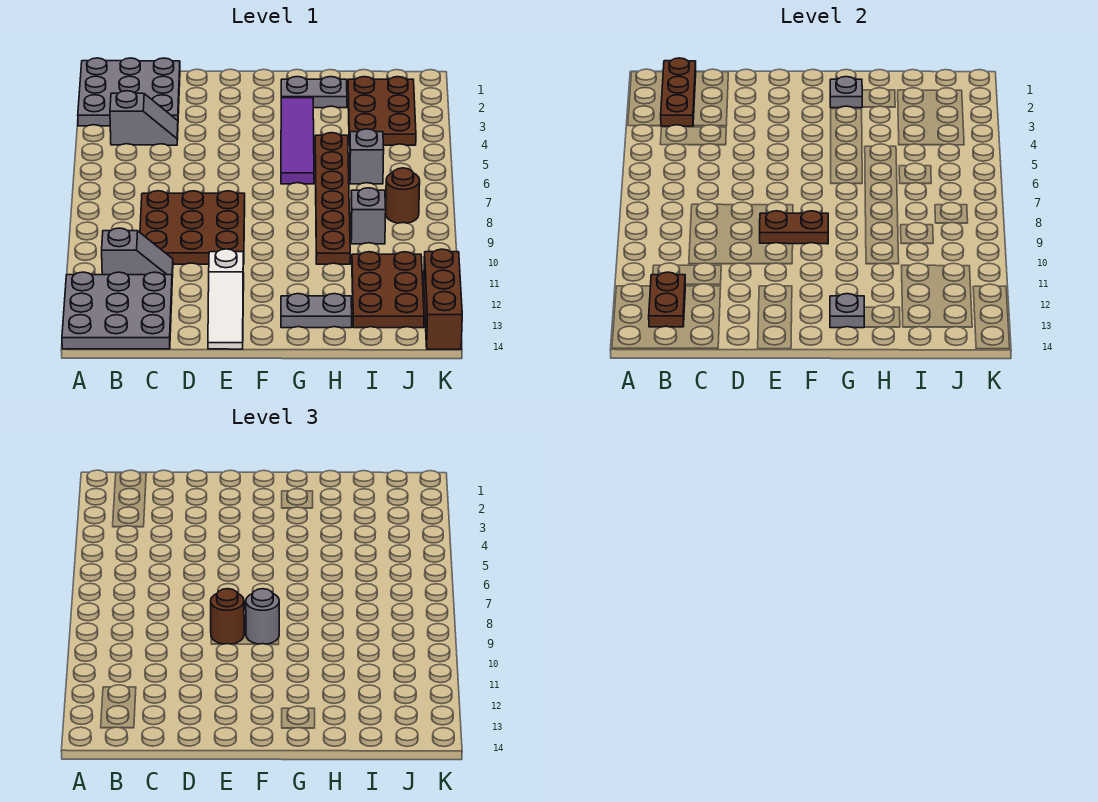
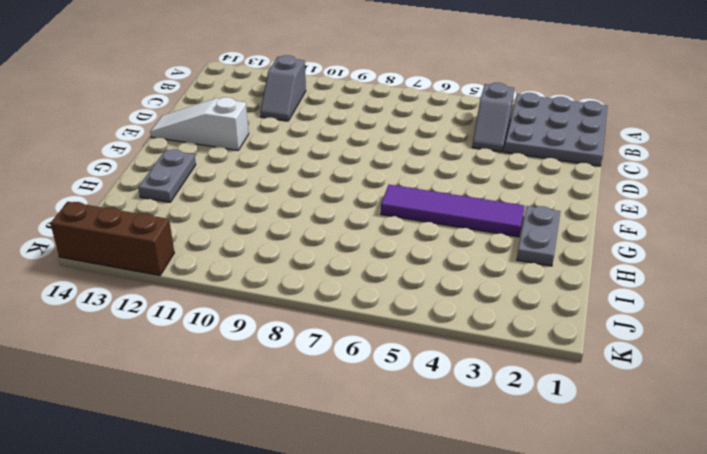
none -> grey plate A12:C14 level 1
none -> brown plate C8:E10 level 1
none -> brown plate H5:H10 level 1

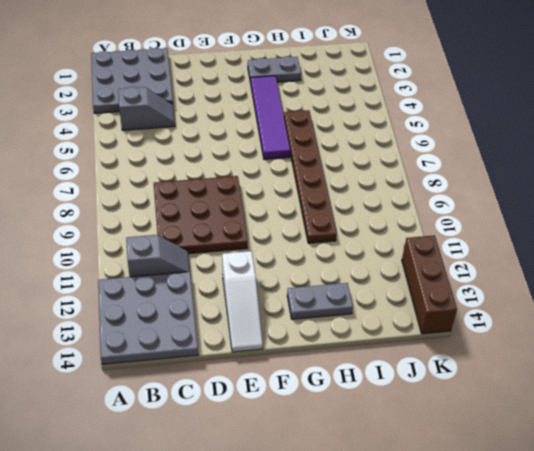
none -> brown plate I2:J4 level 1
none -> grey brick I6 level 1
none -> grey brick I9 level 1

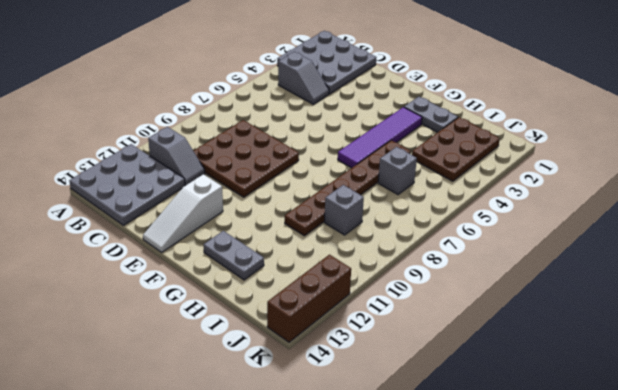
none -> brown plate I11:J13 level 1
none -> brown round brick J8 level 1
none -> brown plate B1:B3 level 2

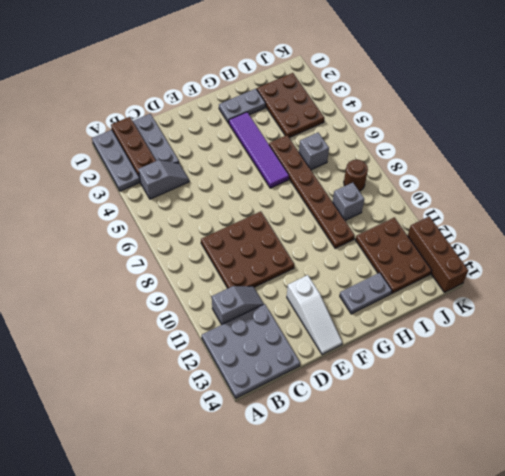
none -> brown plate B12:B13 level 2
none -> brown plate E9:F9 level 2
none -> grey plate G2 level 2

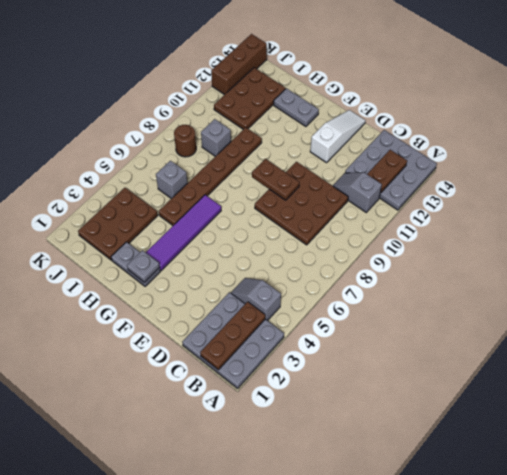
none -> grey plate G13 level 2
none -> brown round brick E9 level 3
none -> grey round brick F9 level 3

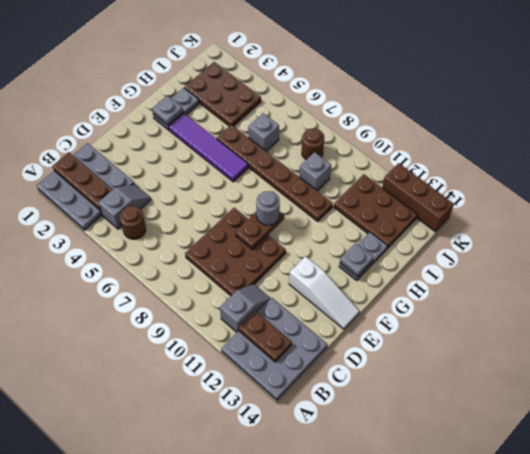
brown round brick B5 level 1 -> brown round brick E9 level 3

